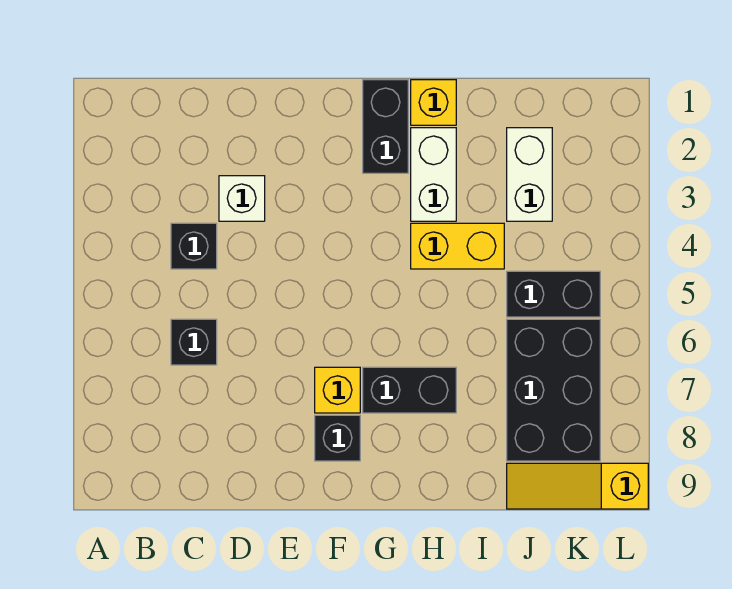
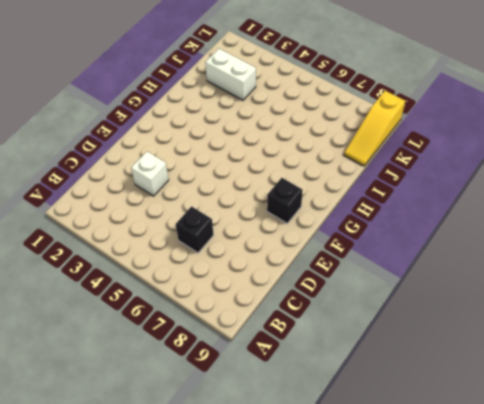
none -> black brick C4 level 1
none -> yellow brick F7 level 1
none -> black brick G1:G2 level 1

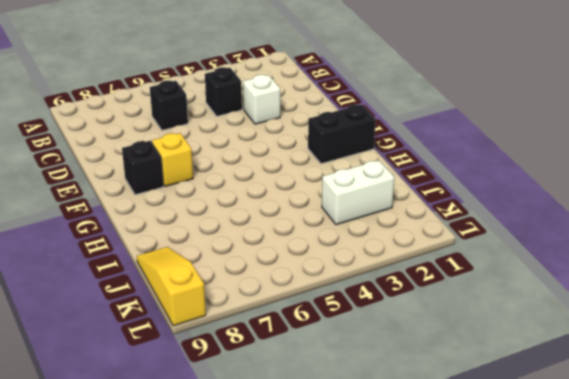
none -> black brick G7:H7 level 1
none -> yellow brick H1 level 1
none -> white brick H2:H3 level 1

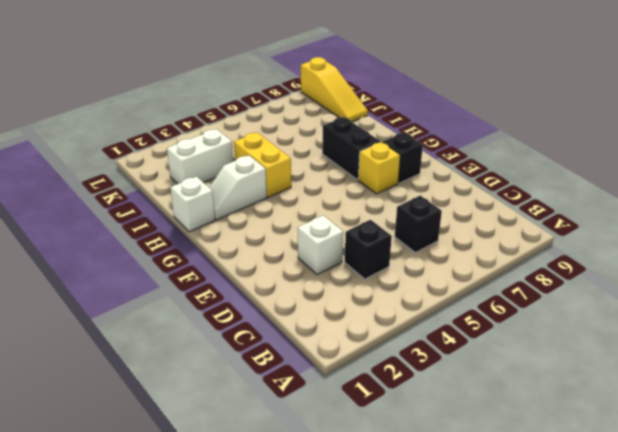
white brick H1 level 1 -> yellow brick H1 level 1
white slope H2:H3 level 1 top 3 -> white brick H2:H3 level 1
none -> black brick G1:G2 level 1
none -> black brick J5:K5 level 1
none -> black brick J6:K8 level 1

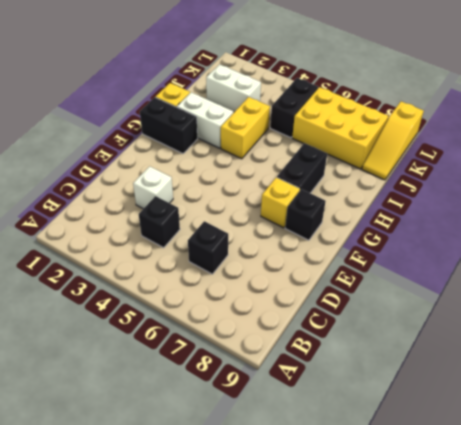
yellow brick J6:K8 level 1 -> black brick J6:K8 level 1

